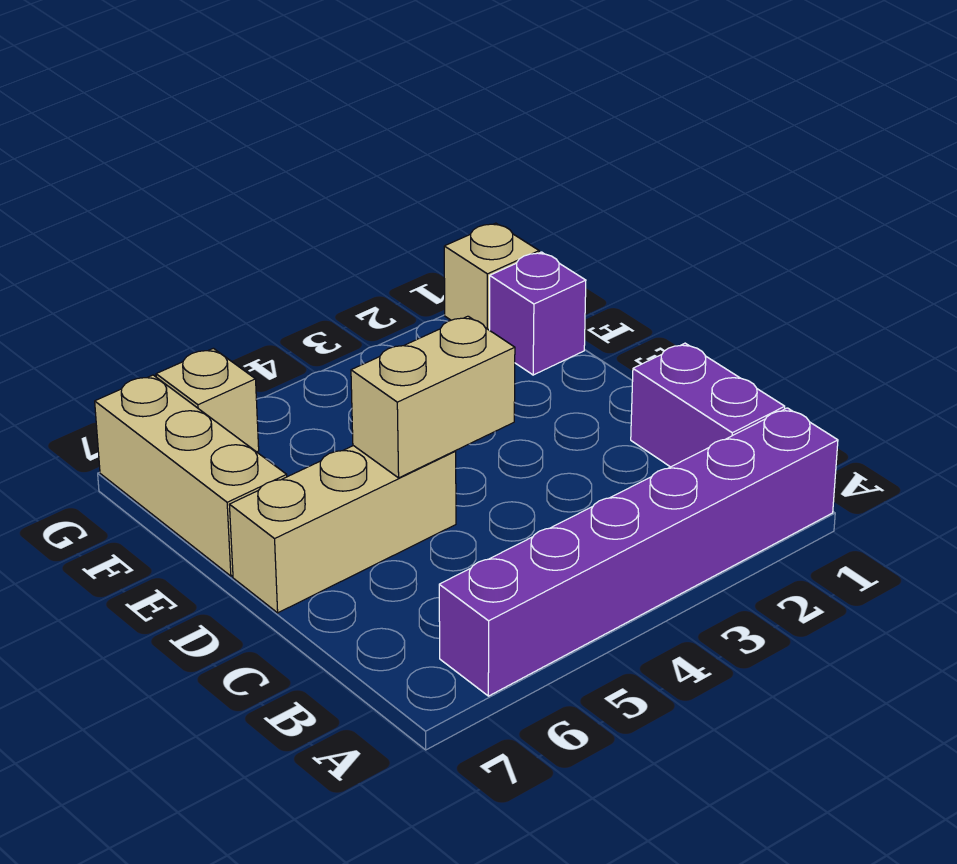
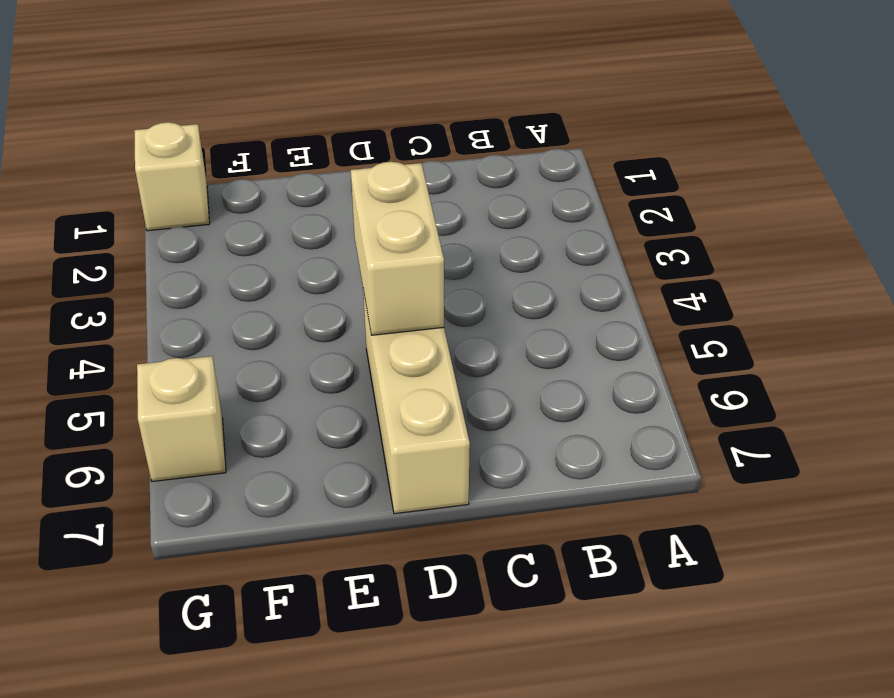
none -> purple brick A1:A6 level 1
none -> purple brick B1:C1 level 1

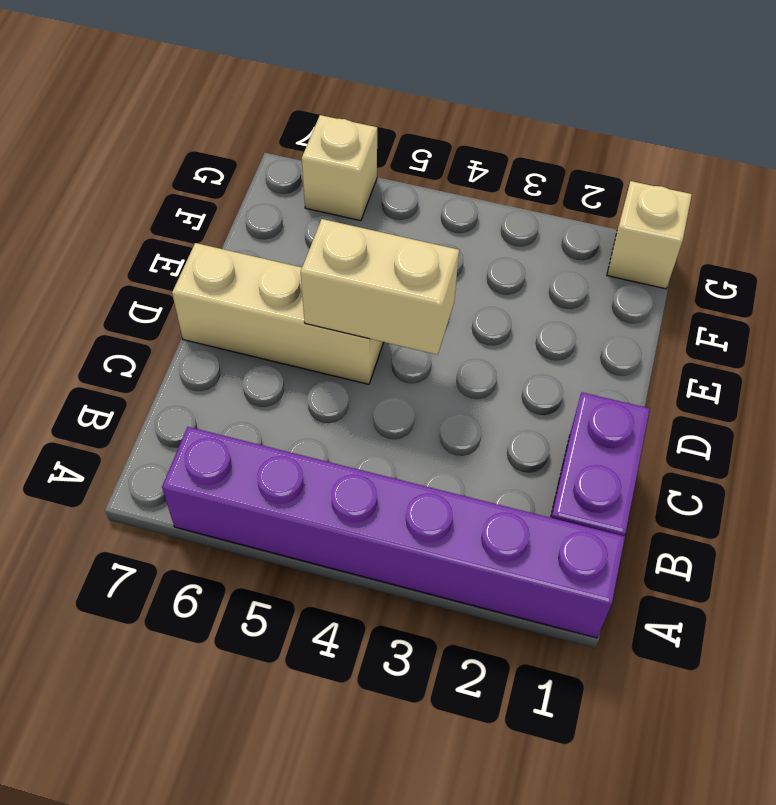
none -> tan brick E7:G7 level 1
none -> purple brick F1 level 1

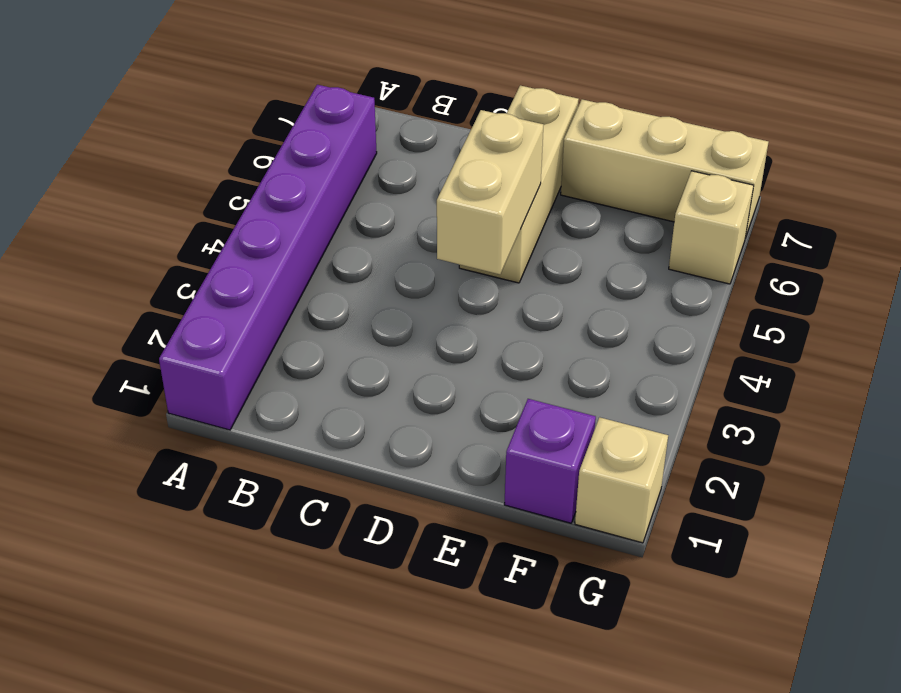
none -> purple brick B1:C1 level 1

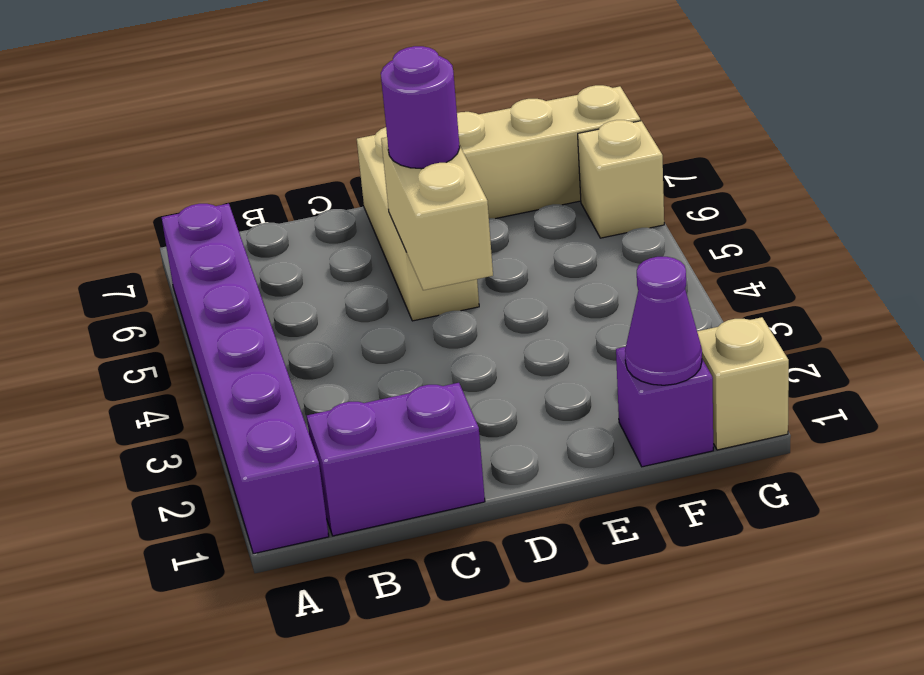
purple round brick D5 level 3 -> none
purple cone F1 level 2 -> none

